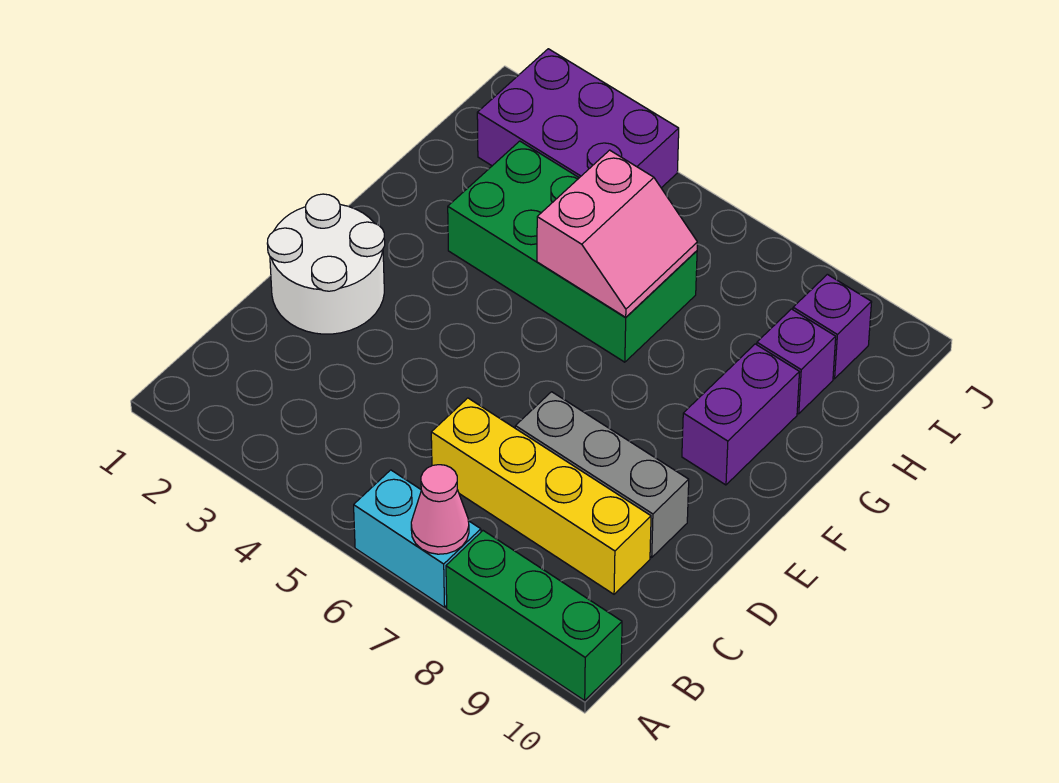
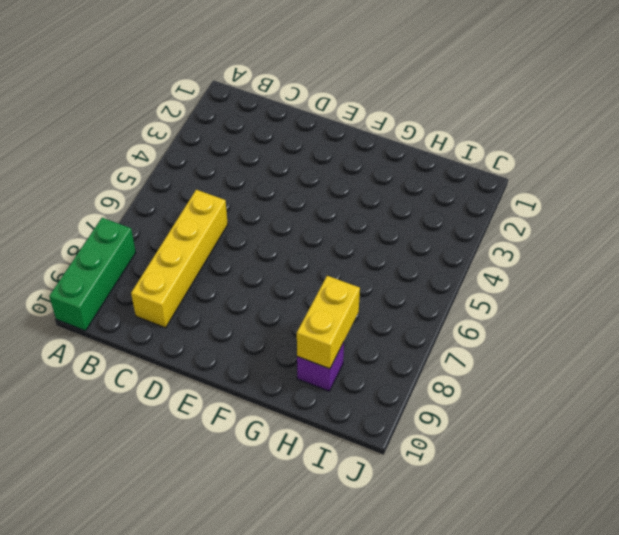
yellow brick H8:H9 level 2 -> none
none -> cyan brick A6:A7 level 1
none -> white round brick D1:E2 level 1
none -> grey brick D7:D9 level 1

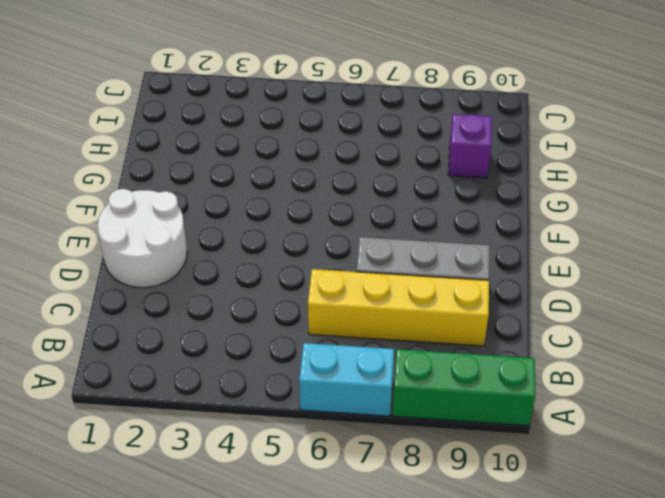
none -> purple brick F9:G9 level 1
none -> green brick G3:H6 level 1
none -> purple brick I2:J4 level 1

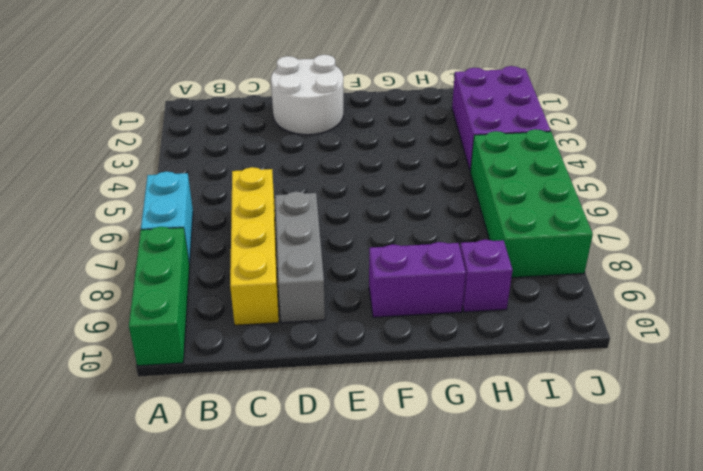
green brick I5:J8 level 1 -> green brick G3:H6 level 1
none -> purple brick I9 level 1
none -> pink cone A7 level 2
none -> pink slope G5:H6 level 2 top 5

